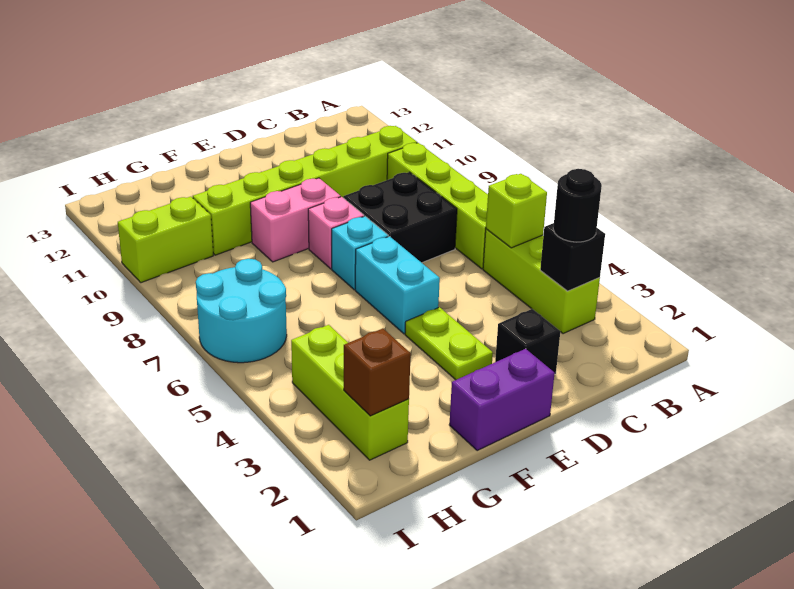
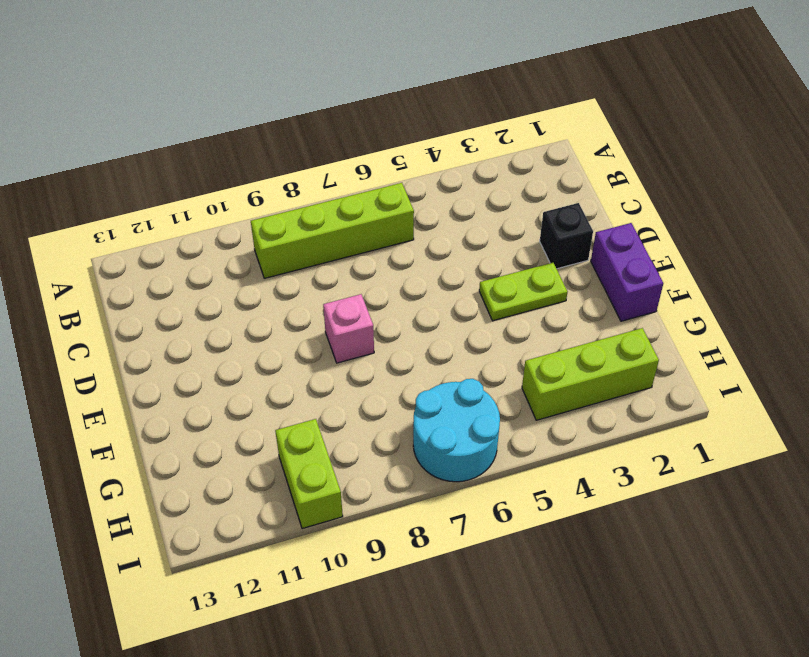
none -> lime brick B3:B5 level 1
none -> lime brick B10:G10 level 1
none -> black brick C7:D8 level 1

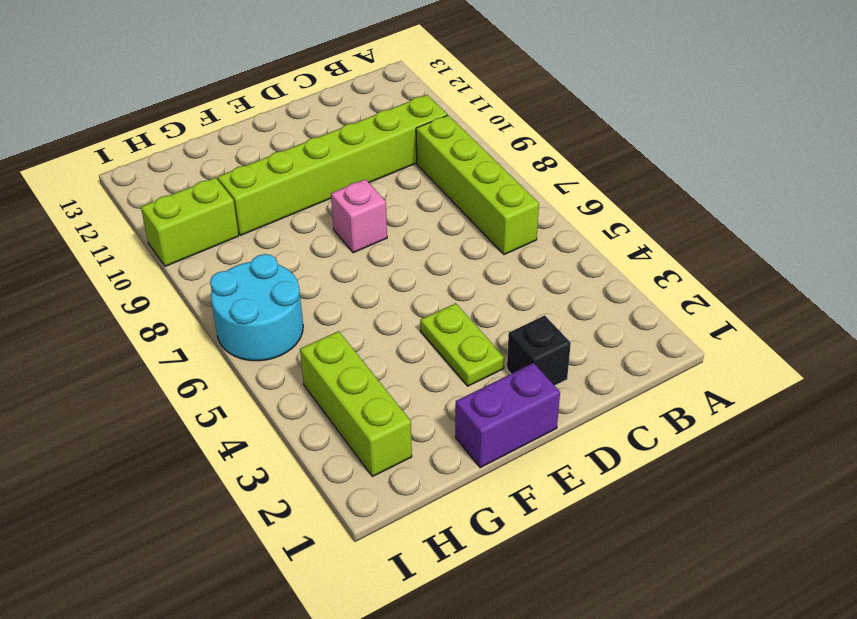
none -> lime brick B3:B5 level 1
none -> black brick C7:D8 level 1
none -> cyan brick E5:E6 level 1

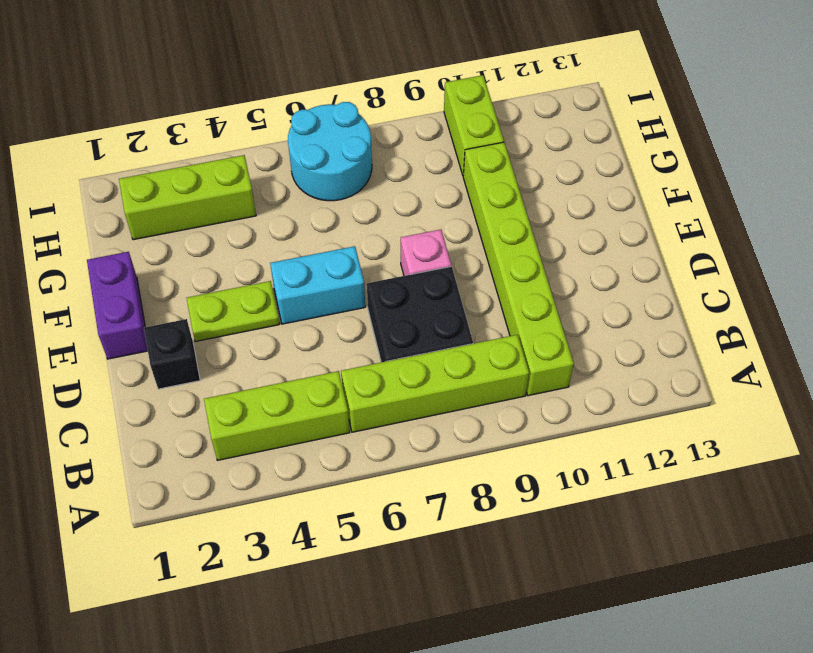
none -> cyan brick E7 level 1
none -> pink brick E9:F9 level 1
none -> black brick B3 level 2

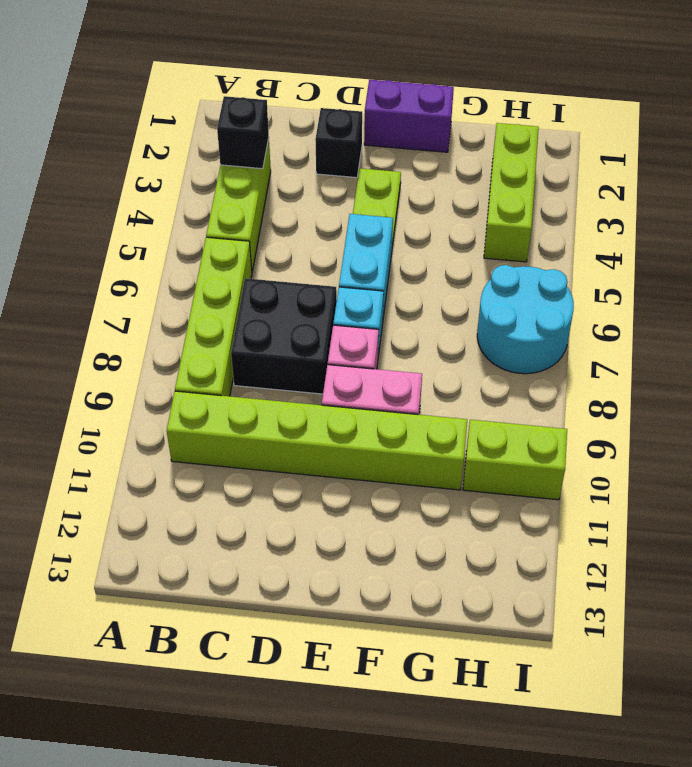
none -> lime brick B5 level 2
none -> brown brick H2 level 2
none -> black round brick B3 level 3

